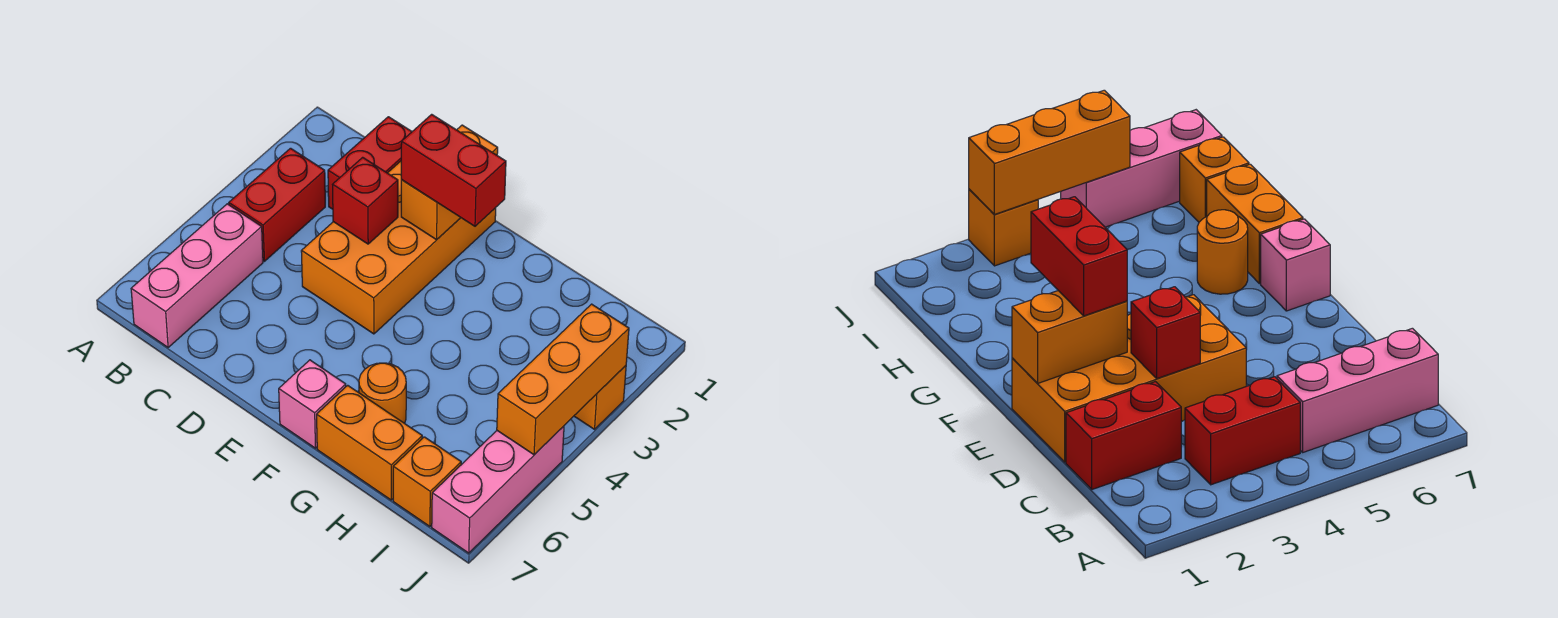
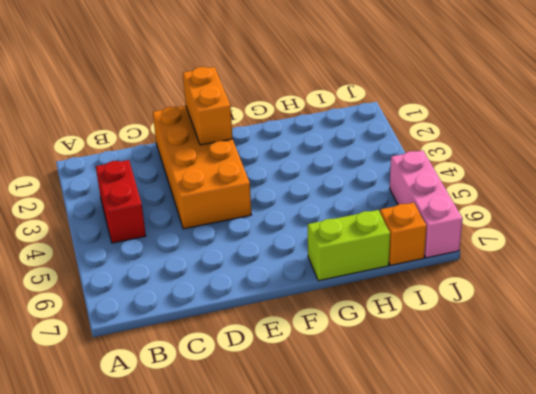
lime brick G7:H7 level 1 -> orange brick G7:H7 level 1
none -> pink brick B5:B7 level 1
none -> red brick C1:C2 level 1
none -> pink brick F7 level 1

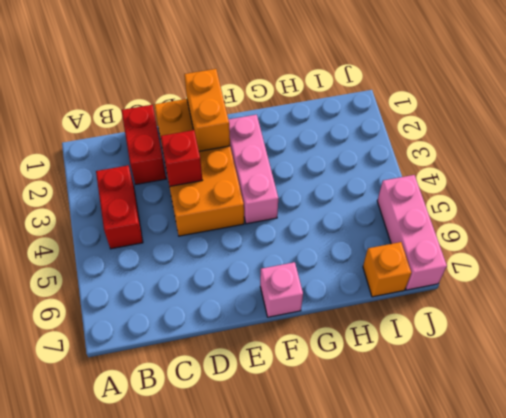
pink brick F2:F4 level 1 -> pink brick B5:B7 level 1
none -> orange round brick G6 level 1
none -> orange brick G7:H7 level 1
none -> orange brick J3 level 1

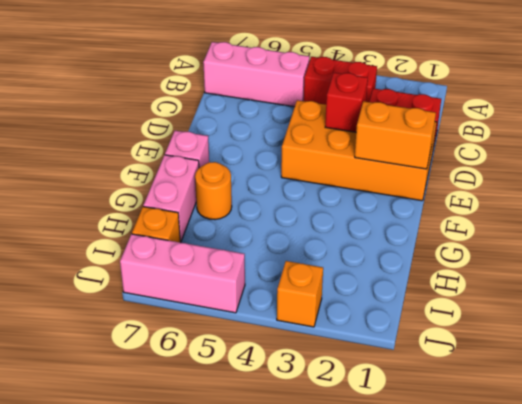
pink brick G7:H7 level 1 -> orange brick G7:H7 level 1
none -> orange brick J3:J5 level 2
none -> red brick E2:F2 level 3

